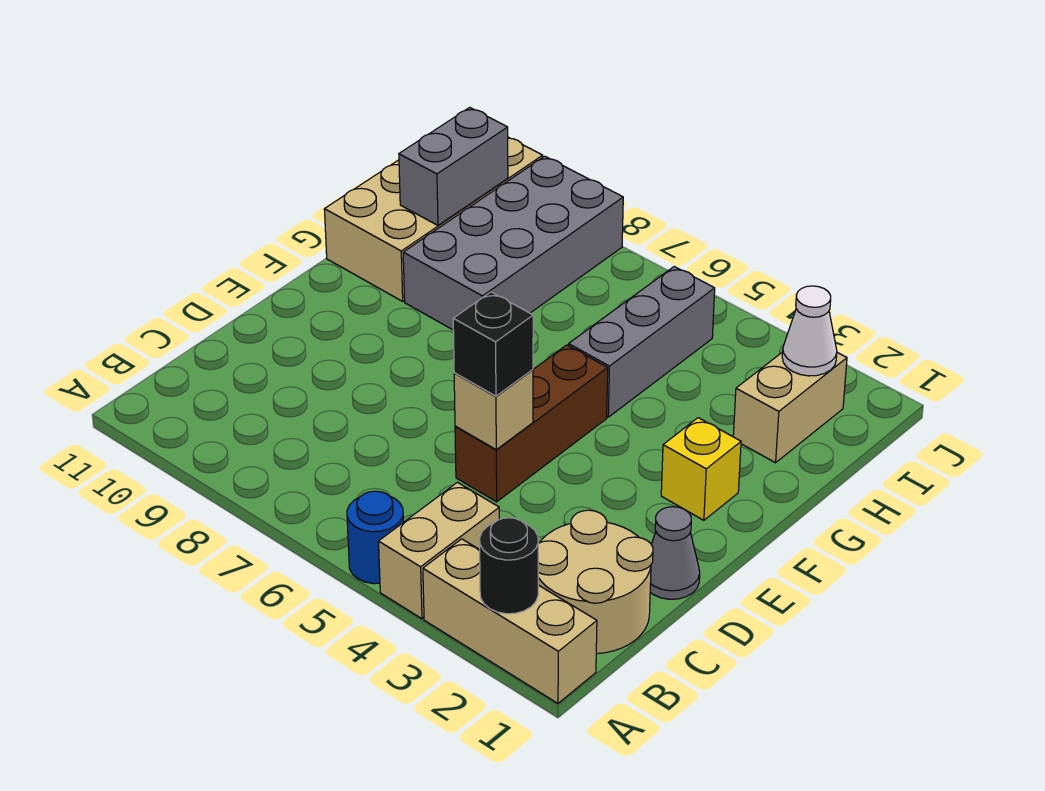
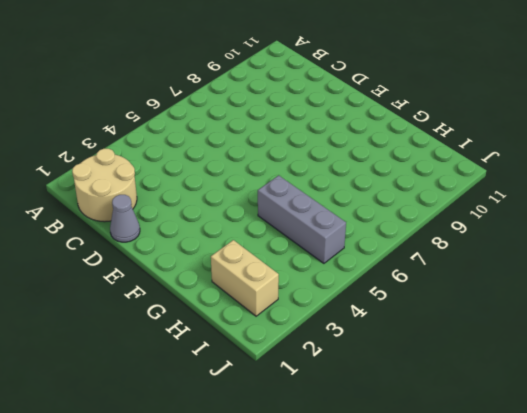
none -> tan brick A1:A3 level 1
none -> tan brick A4:B4 level 1
none -> blue round brick A5 level 1

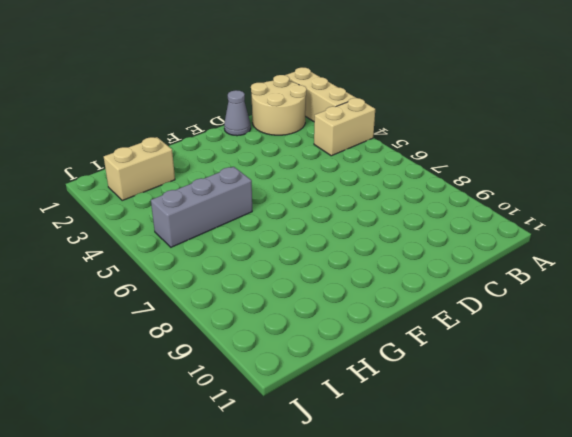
none -> blue round brick A5 level 1
none -> brown brick D5:F5 level 1
none -> yellow brick F2 level 1

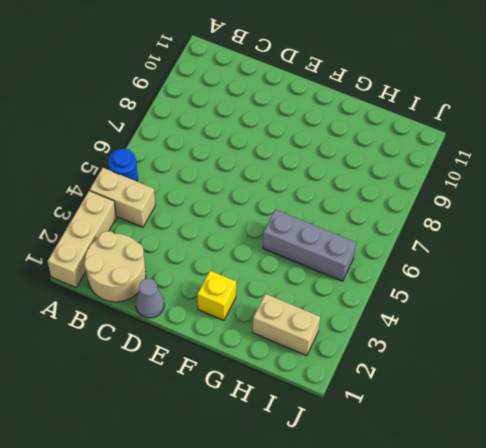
none -> brown brick D5:F5 level 1
none -> grey brick G8:J9 level 1
none -> tan brick G10:J11 level 1

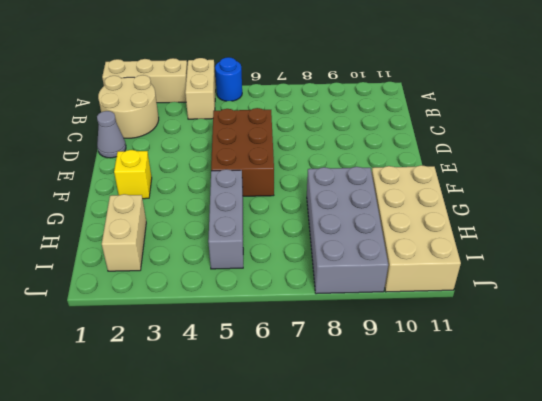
brown brick D5:F6 level 1 -> brown brick D5:F5 level 1
none -> black round brick A2 level 2
none -> tan brick D5 level 2
none -> grey brick H10:I10 level 2

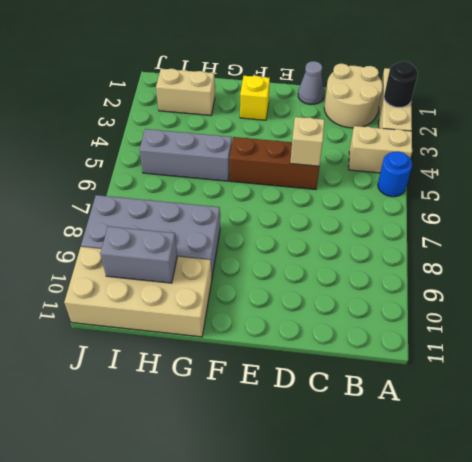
none -> white cone I2 level 2
none -> black brick D5 level 3

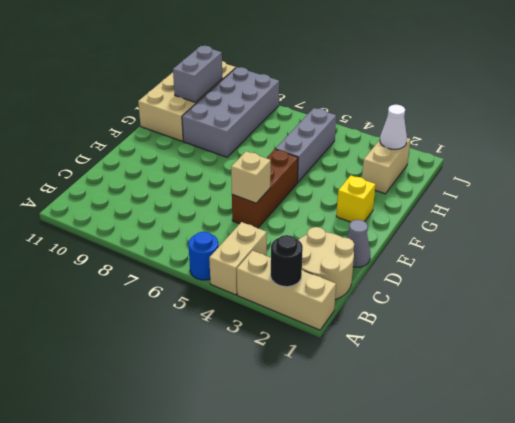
none -> black brick D5 level 3

